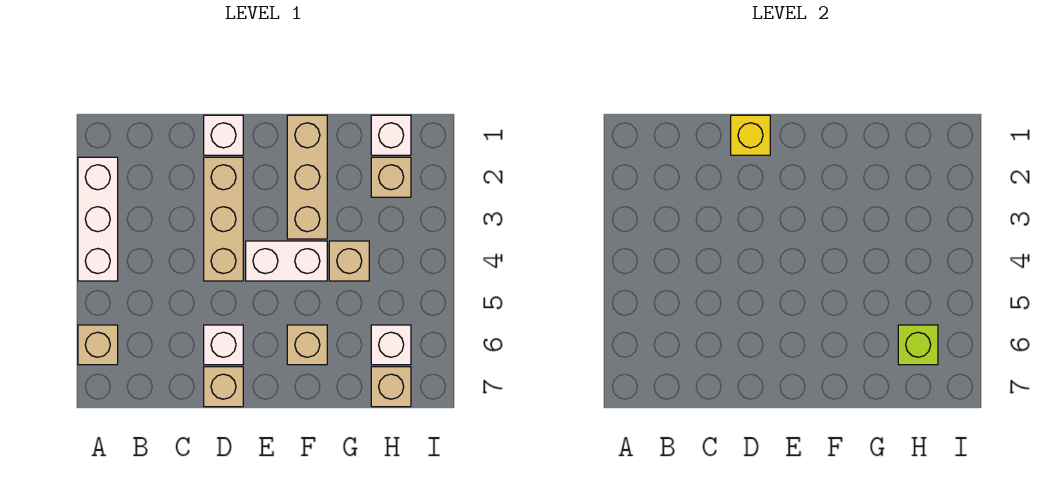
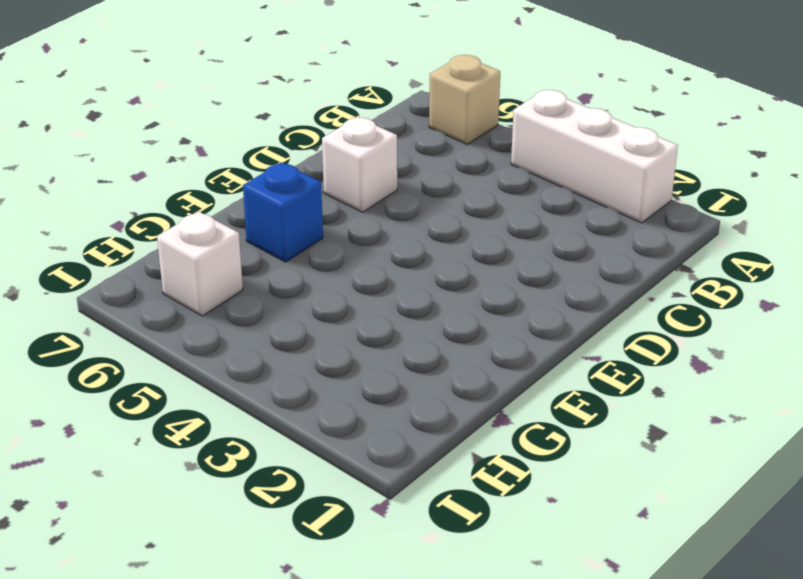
blue brick F6 level 1 -> tan brick F6 level 1
none -> white brick D1 level 1
none -> tan brick D2:D4 level 1
none -> tan brick D7 level 1

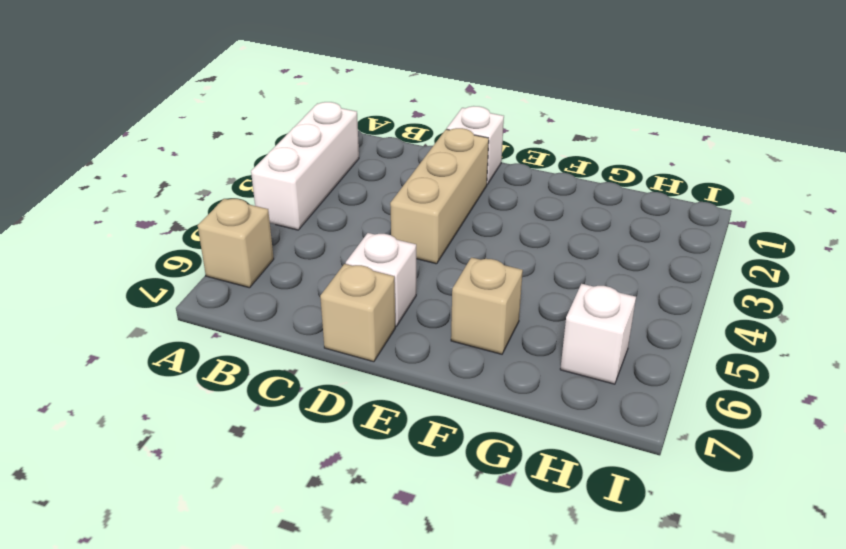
none -> white brick E4:F4 level 1
none -> tan brick F1:F3 level 1
none -> tan brick G4 level 1

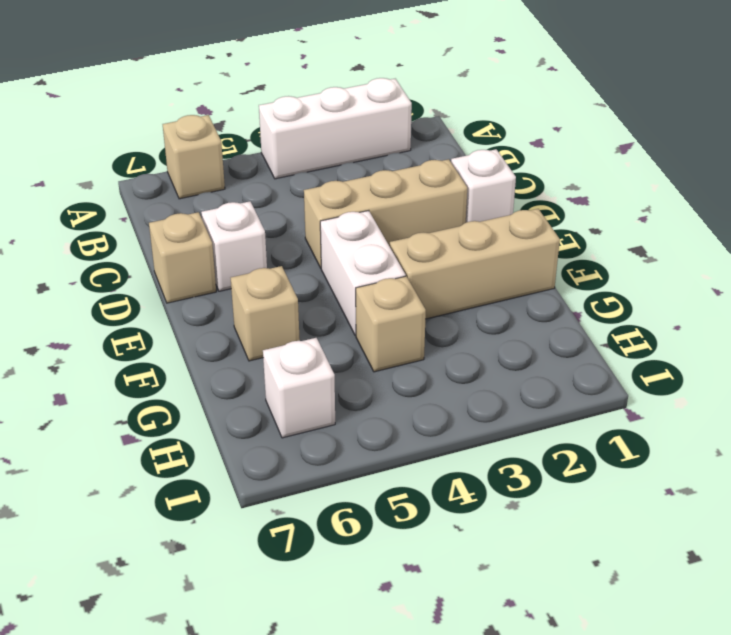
none -> white brick H1 level 1
none -> tan brick H2 level 1
none -> tan brick H7 level 1

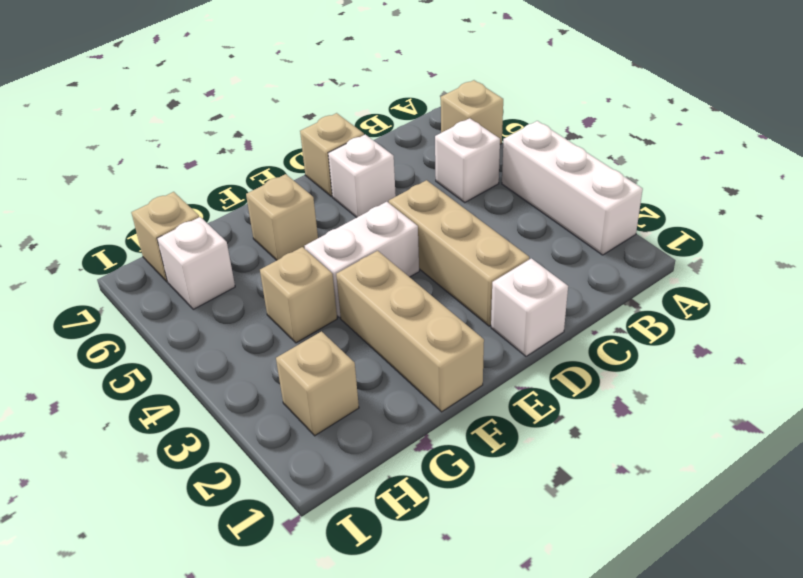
white brick B5 level 1 -> white brick H1 level 1
none -> yellow brick D1 level 2
none -> lime brick H6 level 2

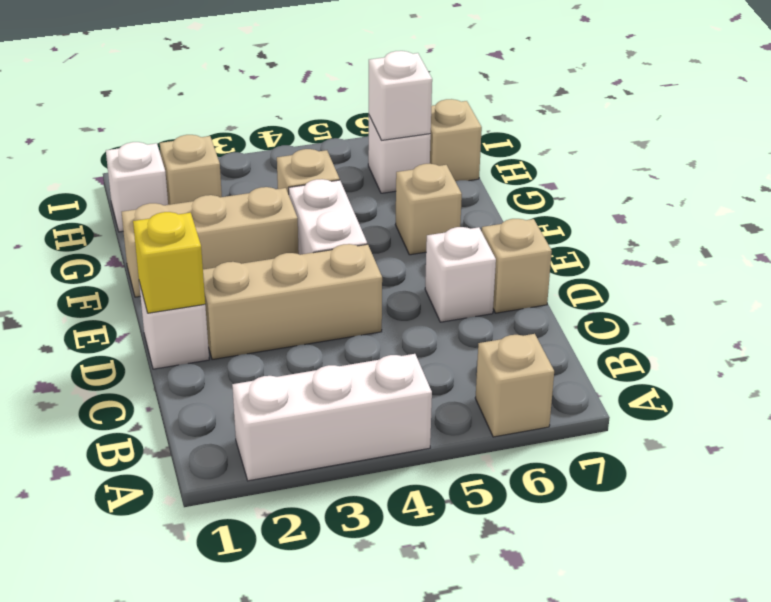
white brick H6 level 2 -> lime brick H6 level 2

